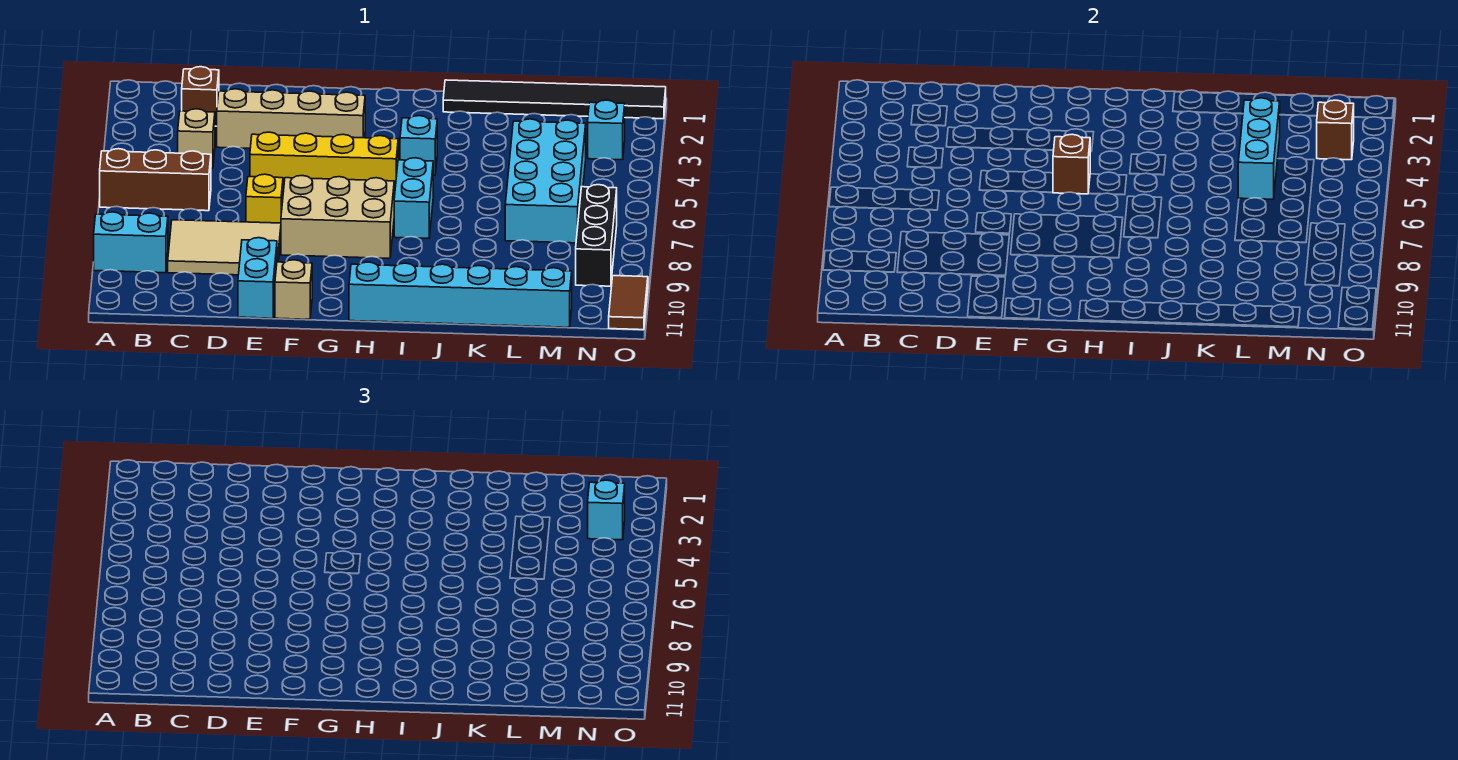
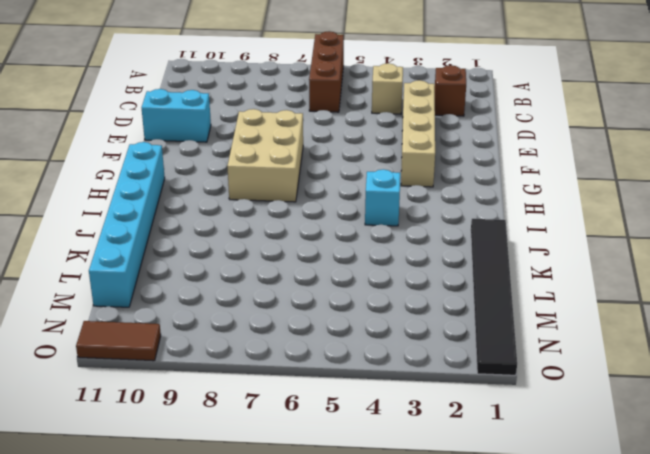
none -> cyan brick A9:B9 level 1
none -> tan tile C8:E9 level 1
none -> yellow brick E5:H5 level 1

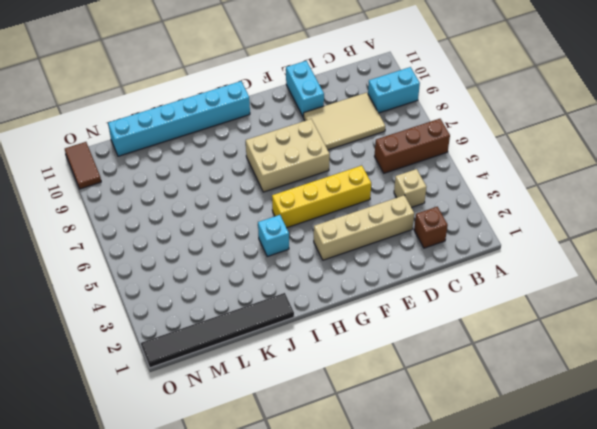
none -> yellow brick E7 level 1
none -> tan brick F11 level 1
none -> cyan brick I6:I7 level 1

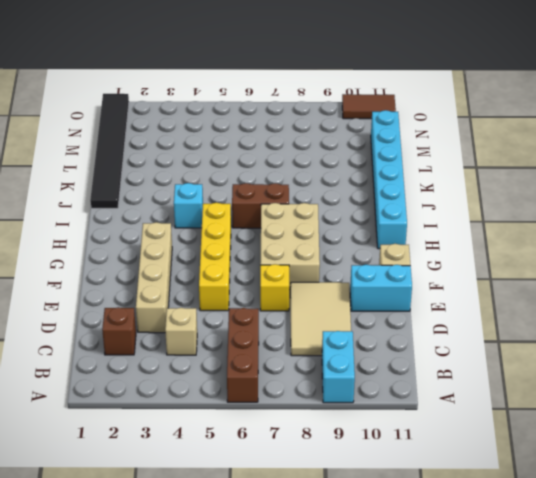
brown brick I6:I7 level 1 -> cyan brick I6:I7 level 1
none -> cyan brick L4:M7 level 1
none -> cyan brick N3 level 1
none -> black brick N7:N9 level 1

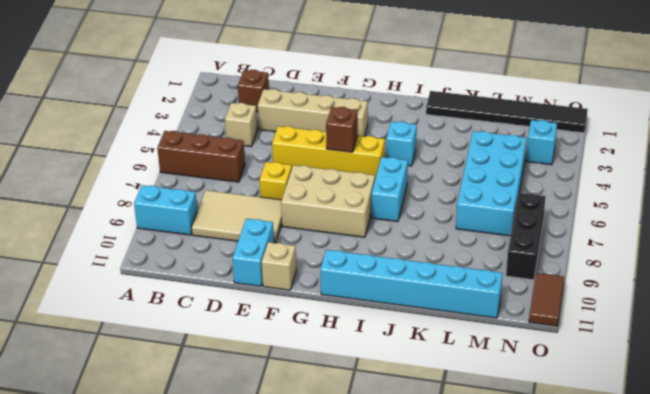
none -> cyan brick L3:L5 level 2
none -> brown brick N3 level 2
none -> cyan brick N3 level 3

